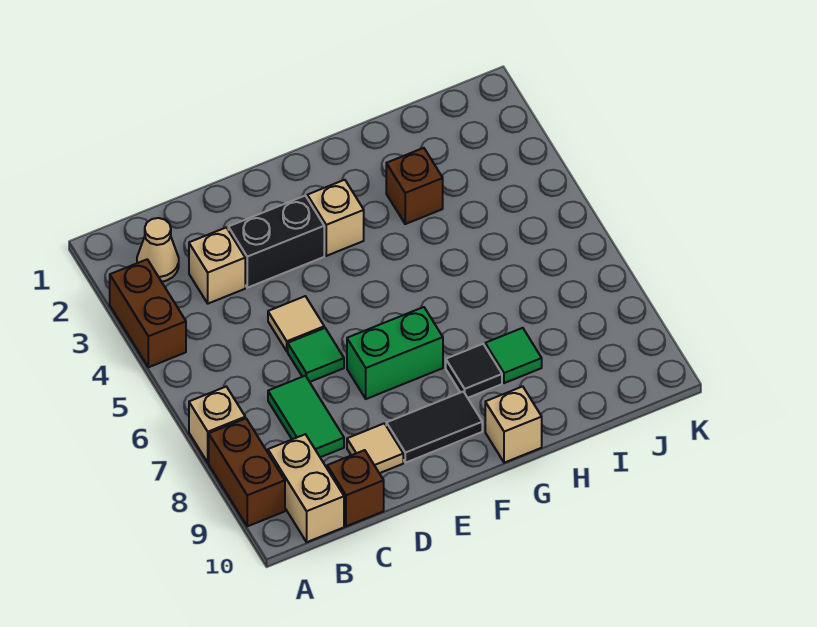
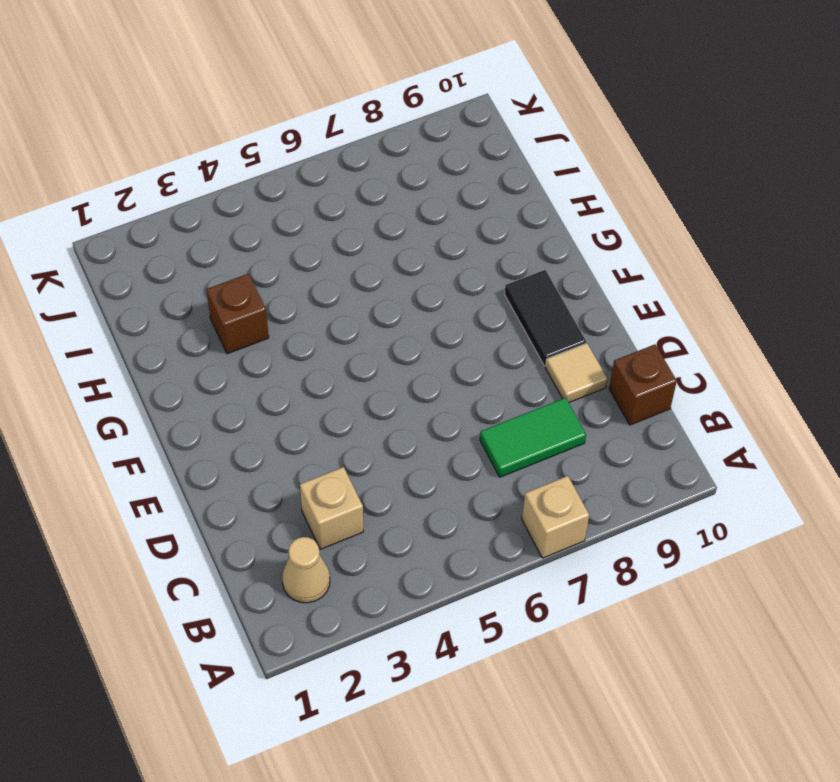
none -> brown brick A3:A4 level 1
none -> brown brick A8:A9 level 1
none -> tan brick B9:B10 level 1

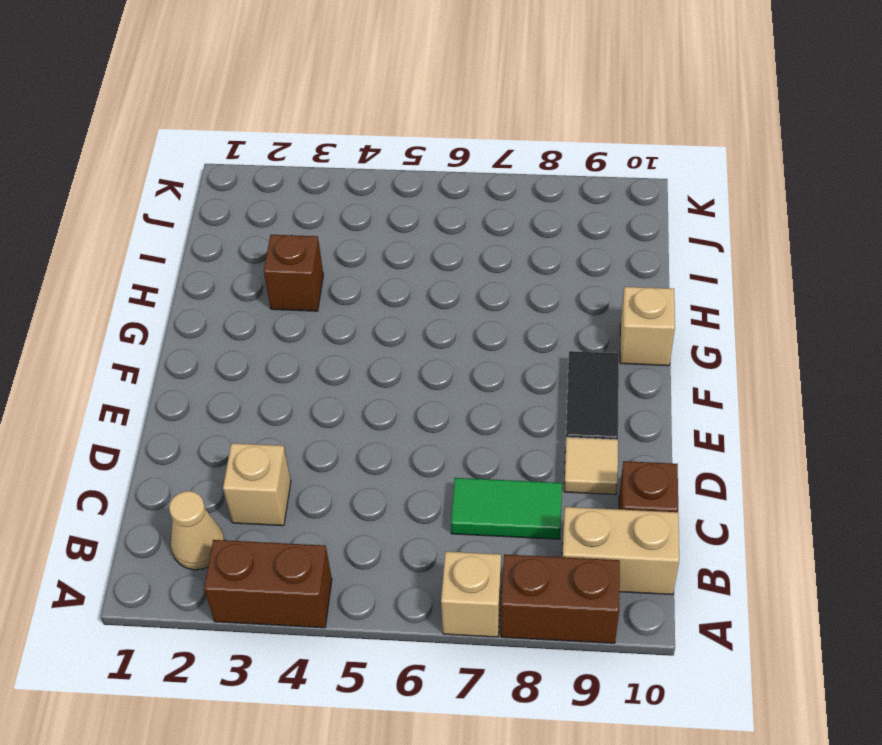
none -> black brick D3:E3 level 1
none -> tan tile D5 level 1
none -> green tile D6 level 1

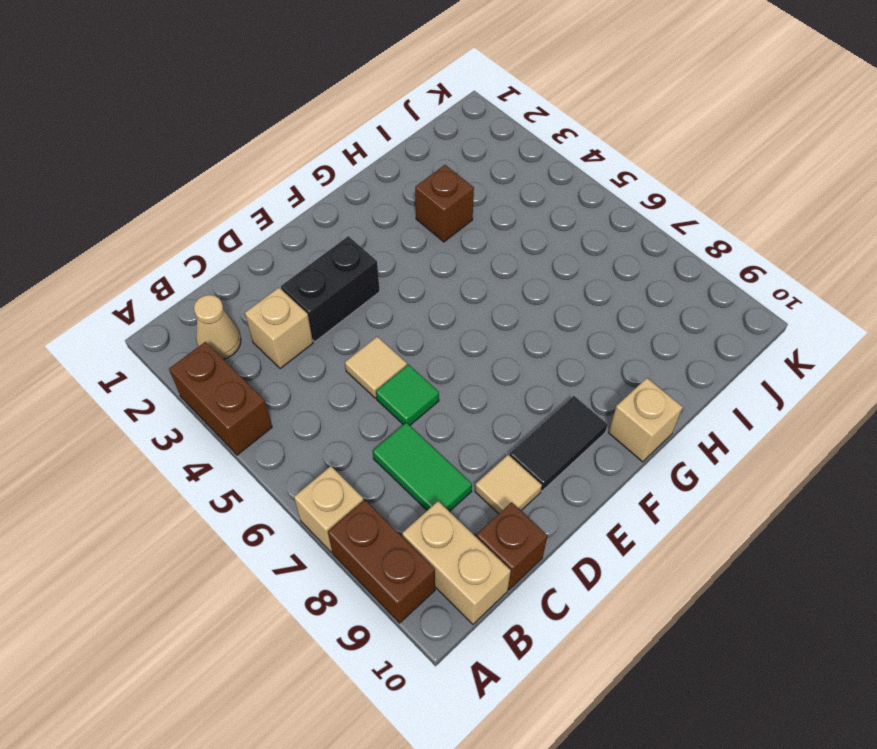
none -> green brick E7:F7 level 1
none -> tan brick F3 level 1
none -> black tile G8 level 1

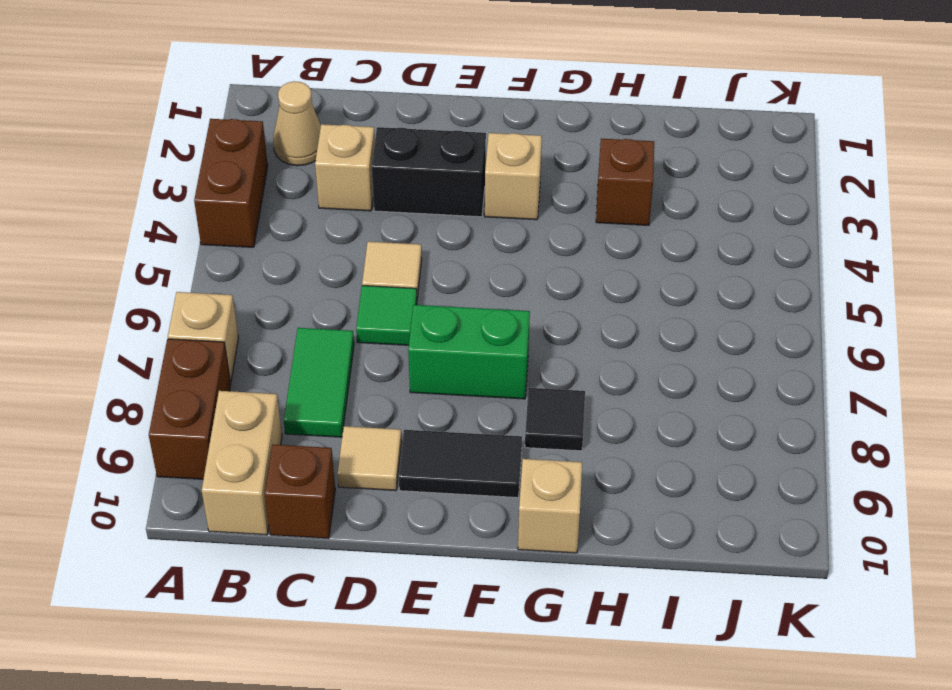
none -> green tile H8 level 1

